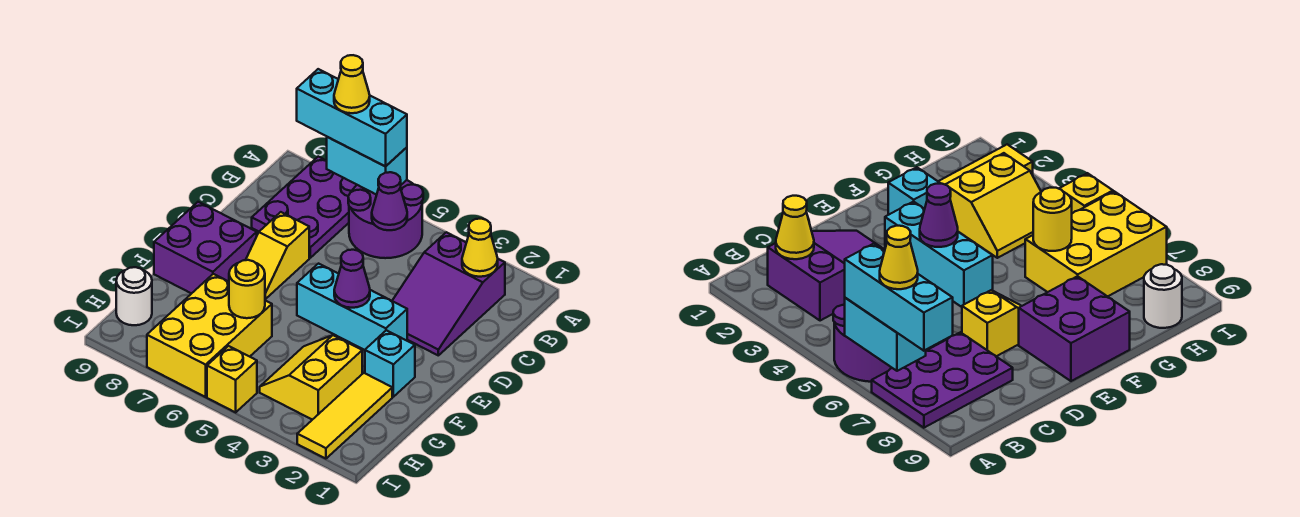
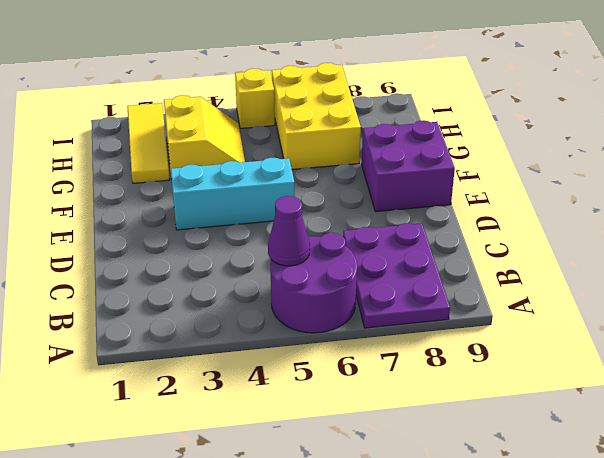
none -> purple slope B2:D3 level 1 top B
none -> yellow slope D7:E7 level 1 top D
none -> cyan brick F2 level 1

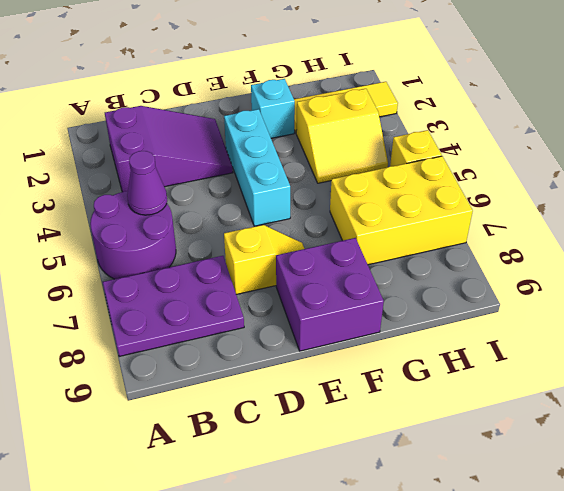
none -> white round brick H9 level 1
none -> cyan brick A6:A7 level 2
none -> yellow cone B2 level 2

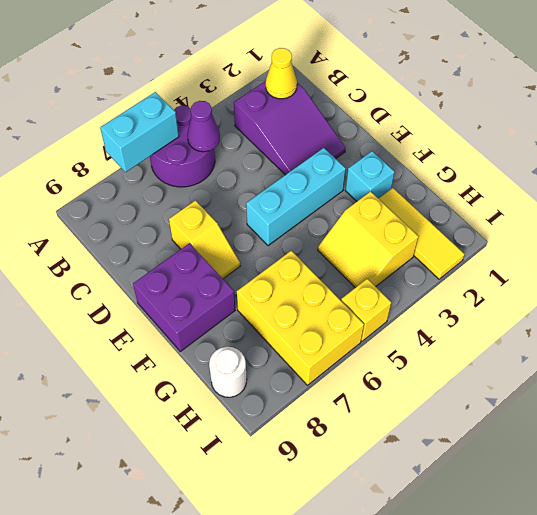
none -> purple plate A7:C8 level 1
none -> purple cone E4 level 2
none -> yellow round brick G6 level 2

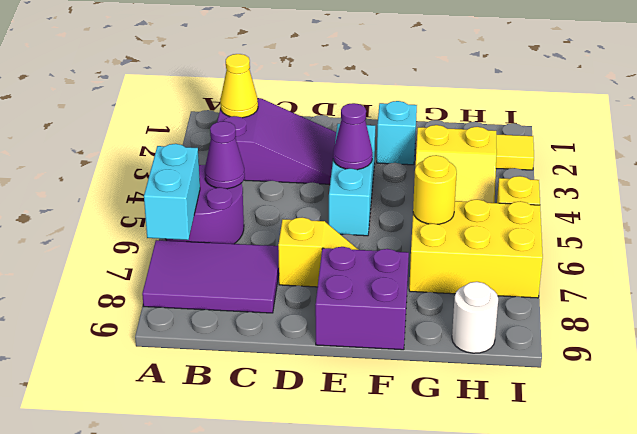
purple tile A7:C8 level 1 -> purple plate A7:C8 level 1
none -> cyan brick A6:A8 level 3
none -> yellow cone A7 level 4

